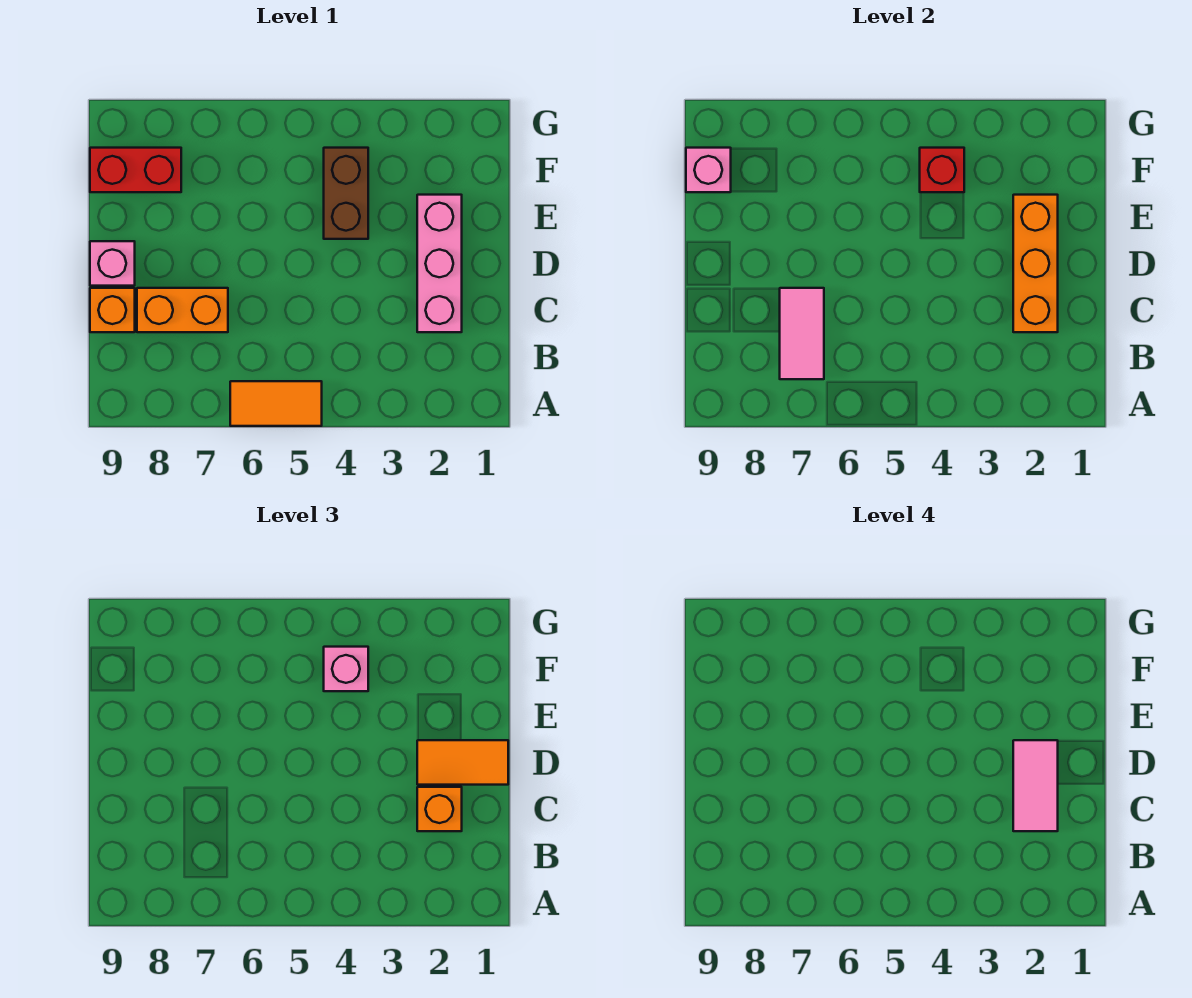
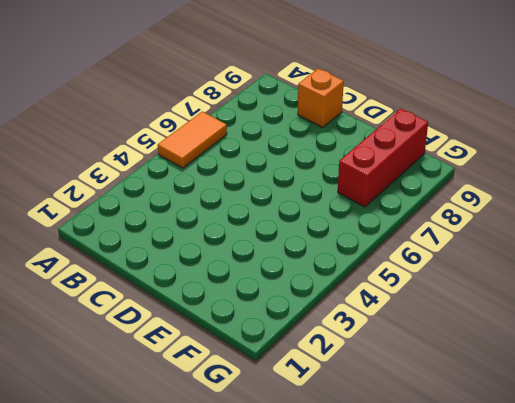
red brick F7:F9 level 1 -> red brick F8:F9 level 1
none -> pink brick C2:E2 level 1
none -> orange brick C7:C8 level 1
none -> pink brick D9 level 1

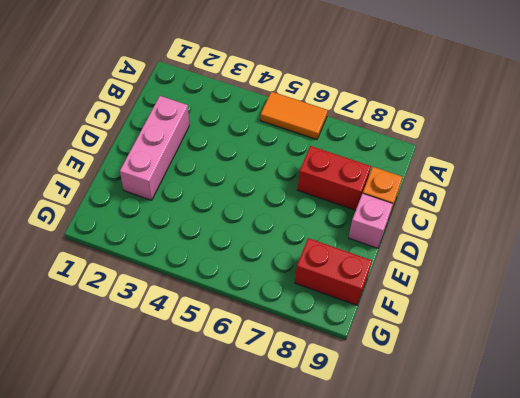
red brick C7:C8 level 1 -> orange brick C7:C8 level 1
none -> brown brick E4:F4 level 1
none -> pink tile B7:C7 level 2
none -> orange brick C2:E2 level 2

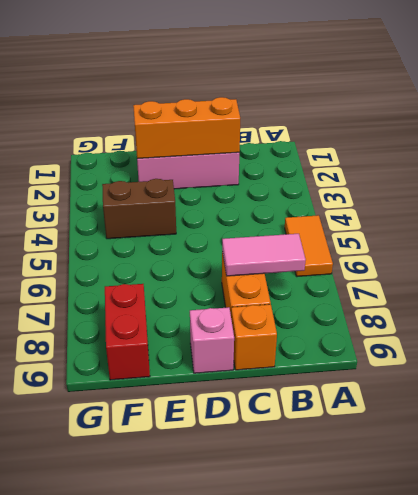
none -> red brick F4 level 2
none -> pink brick F9 level 2
none -> orange brick C2 level 3

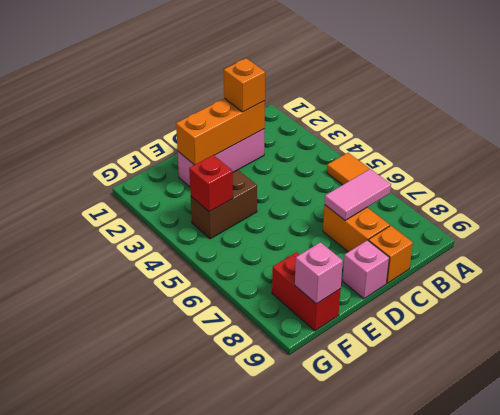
none -> orange tile D1:D2 level 3
none -> pink brick F4 level 3
none -> pink tile C2:D2 level 4

